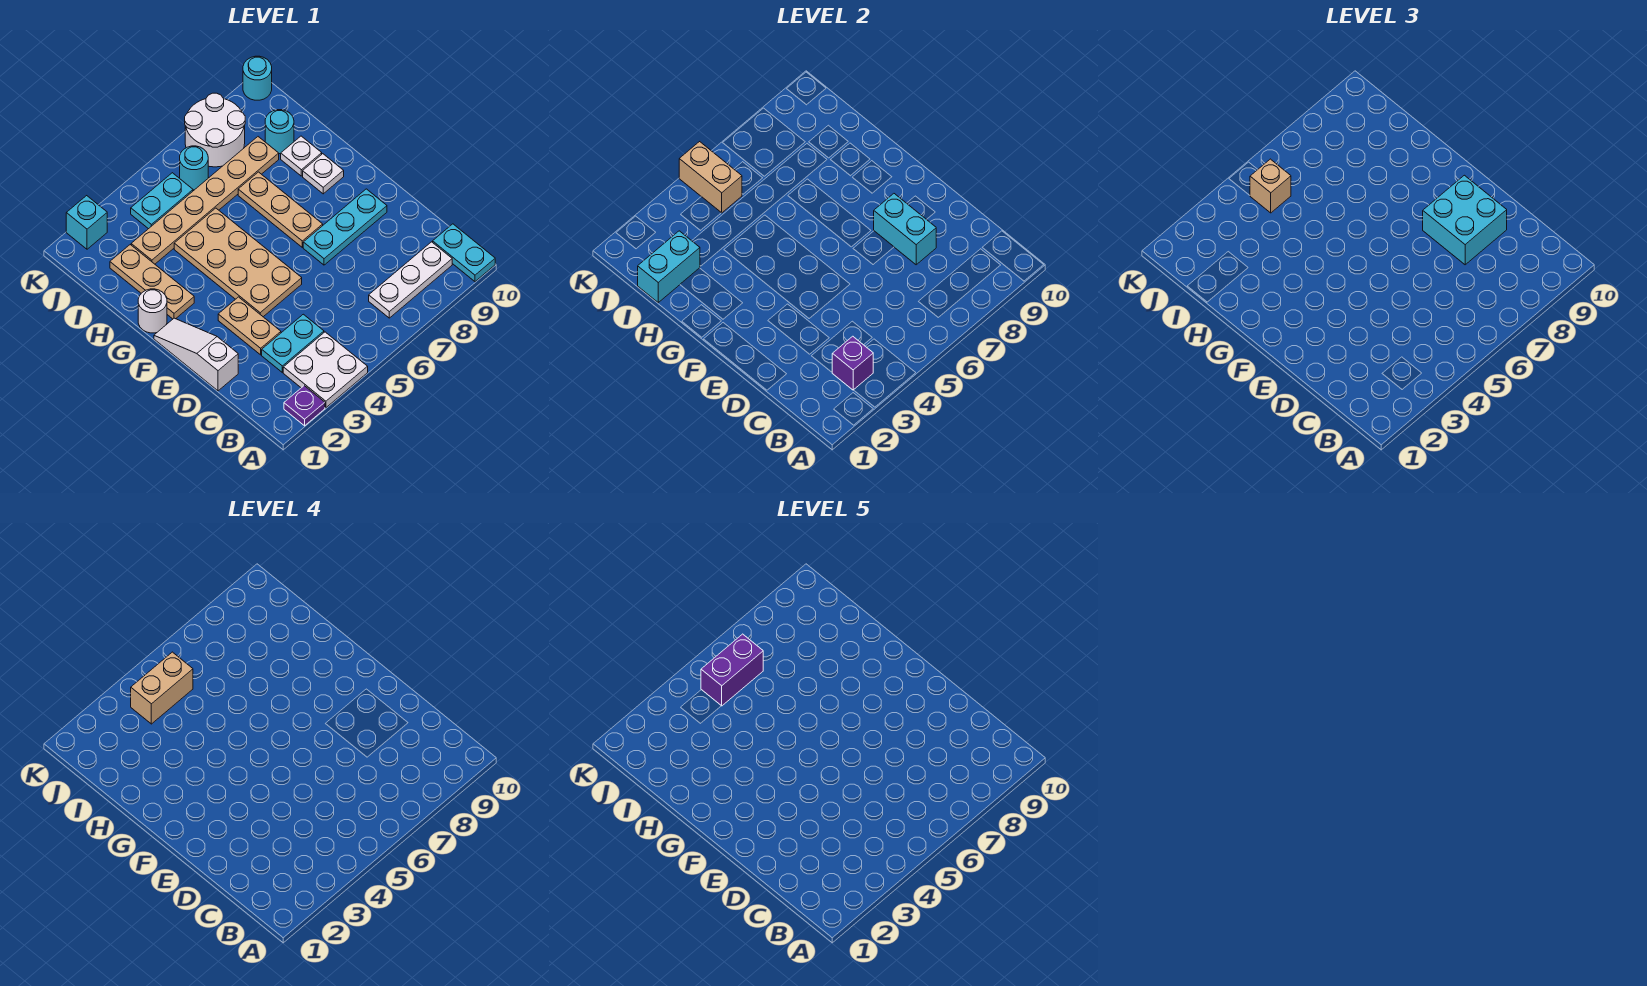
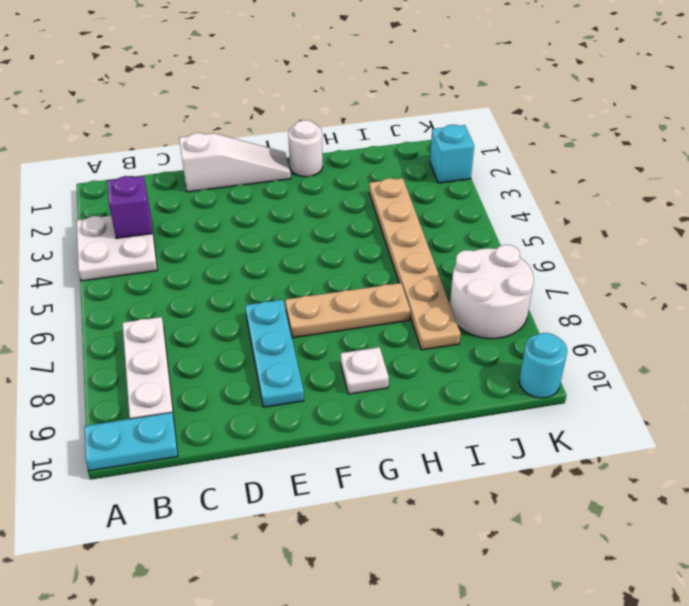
none -> purple plate A2 level 1
none -> cyan plate C3:C4 level 1
none -> tan plate D3:E3 level 1

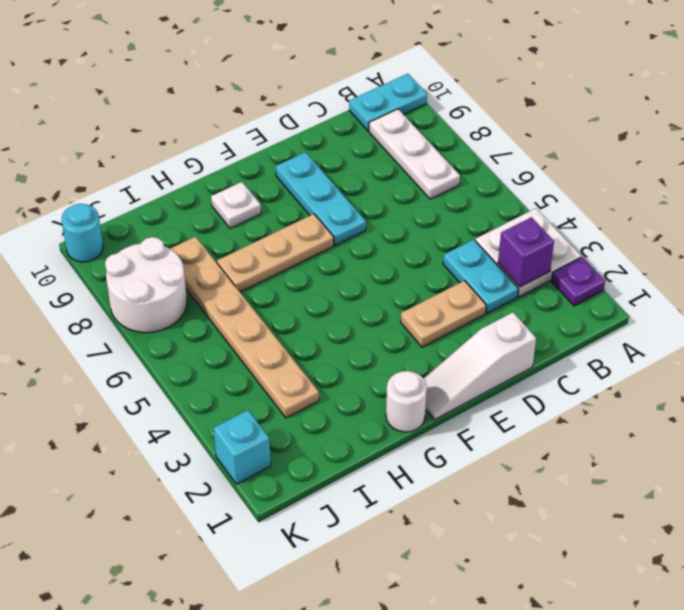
none -> tan plate E4:H5 level 1
none -> tan plate G2:I2 level 1
none -> white plate H9 level 1

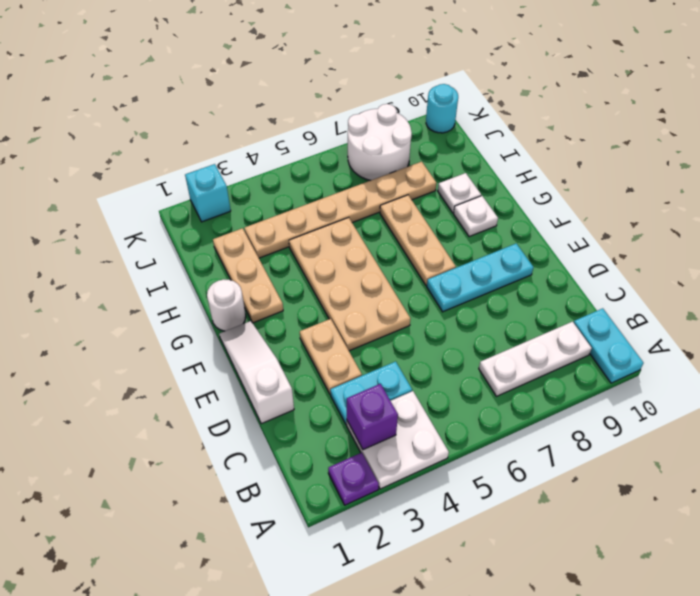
none -> cyan round brick I9 level 1
none -> cyan plate J4:J5 level 1
none -> cyan round brick J6 level 1

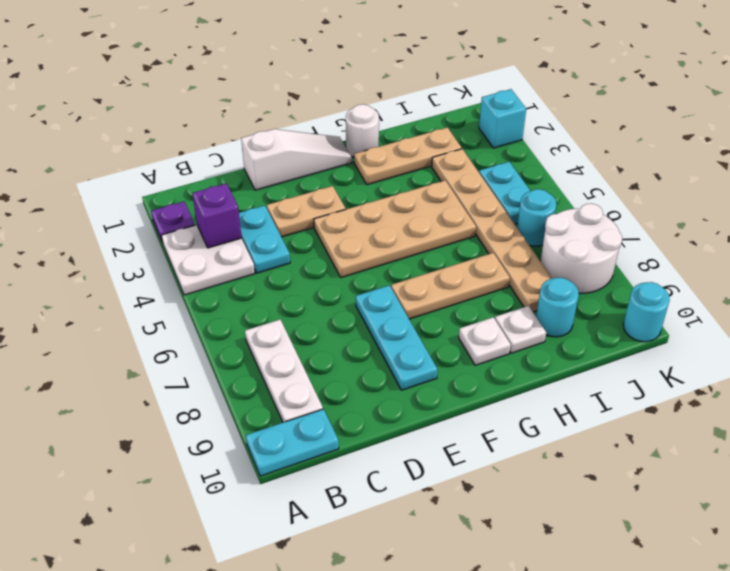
none -> cyan brick D8:E8 level 2
none -> cyan brick I1:I2 level 2
none -> tan brick J5:K5 level 2

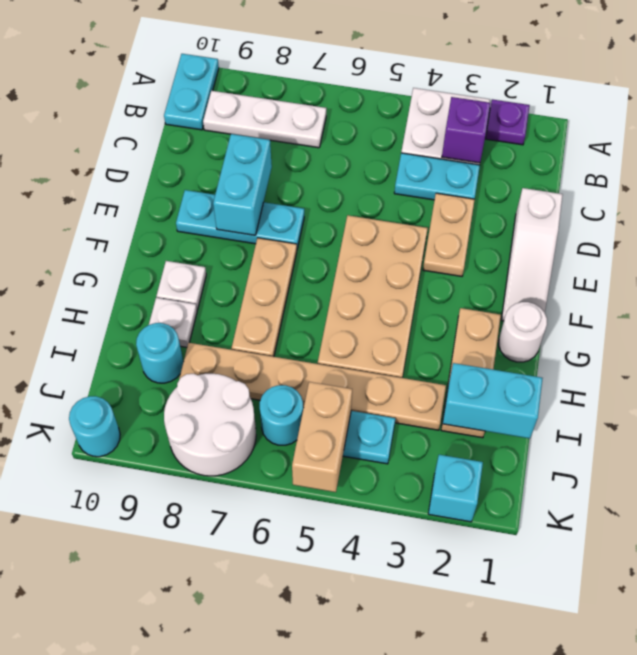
none -> cyan brick D8:E9 level 3
none -> tan brick J5 level 3
none -> tan brick J4:J5 level 4

